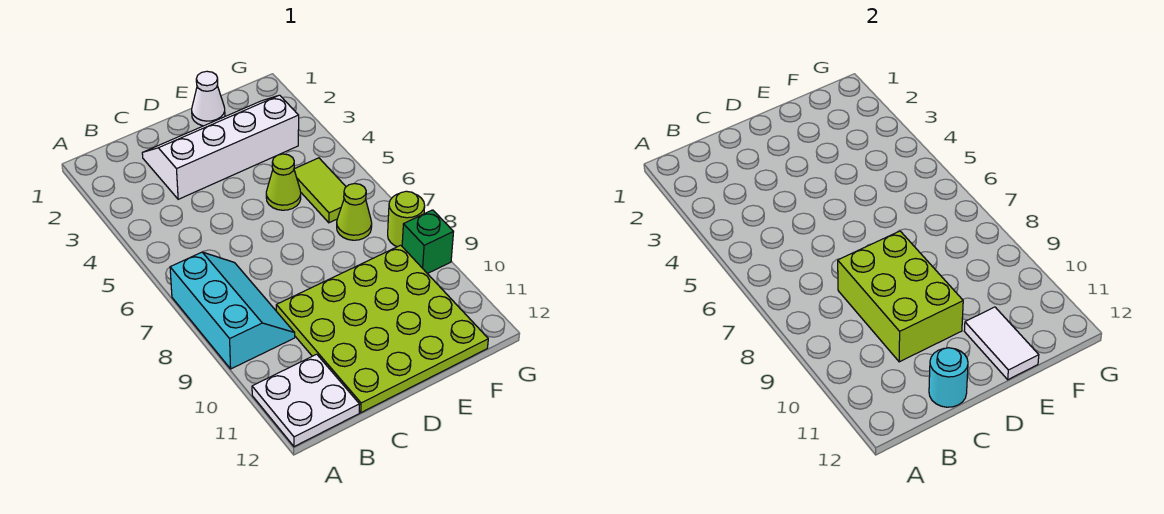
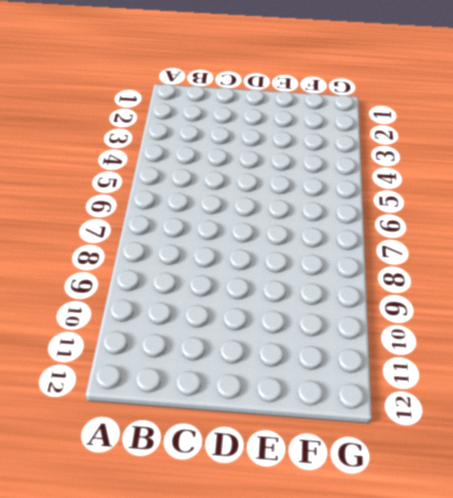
none -> cyan slope A7:B9 level 1 top A
none -> white plate A11:B12 level 1
none -> white slope C2:F3 level 1 top 3

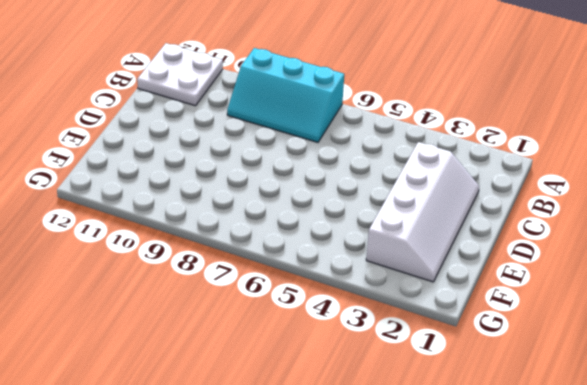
none -> lime plate C9:F12 level 1
none -> white cone E1 level 1
none -> lime cone E5 level 1

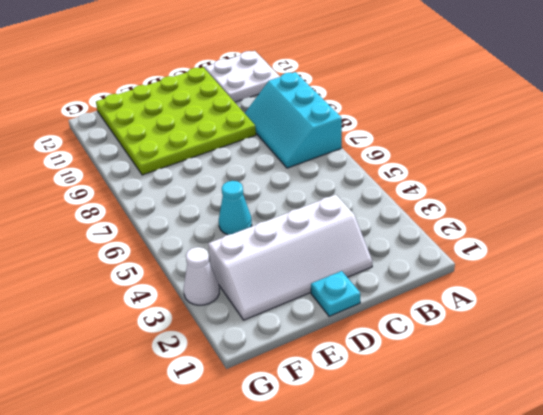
cyan plate D1 level 1 -> none
cyan cone E5 level 1 -> lime cone E5 level 1
white cone G3 level 1 -> white cone E1 level 1
none -> lime tile F5:F6 level 1
none -> lime cone F7 level 1
none -> lime round brick G8 level 1

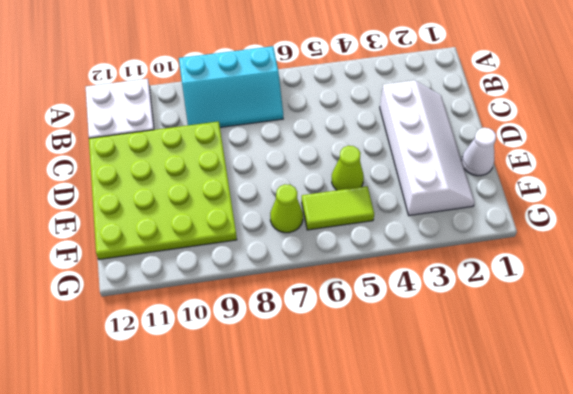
none -> lime round brick G8 level 1
none -> green brick G9 level 1
none -> lime brick C8:D10 level 2

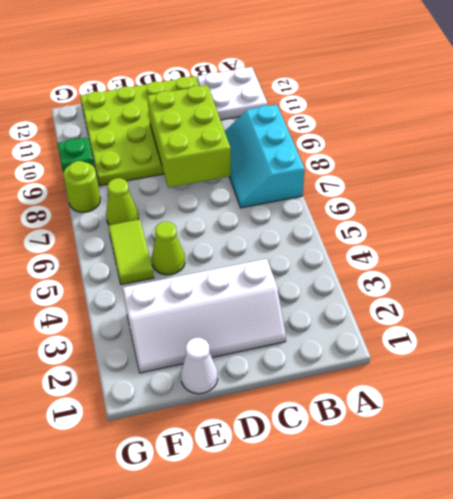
none -> cyan round brick C12 level 2
none -> white tile E11:E12 level 2

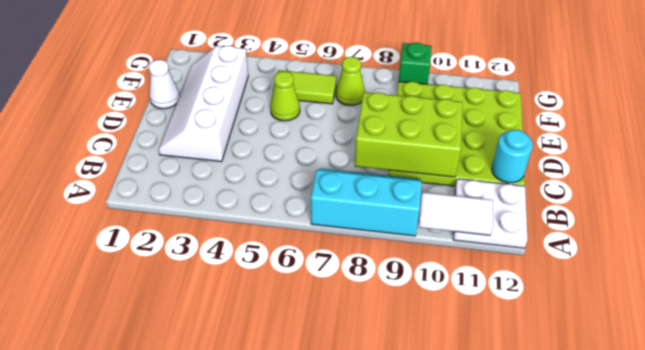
white tile A10:A11 level 2 -> white tile E11:E12 level 2
none -> lime round brick G8 level 1

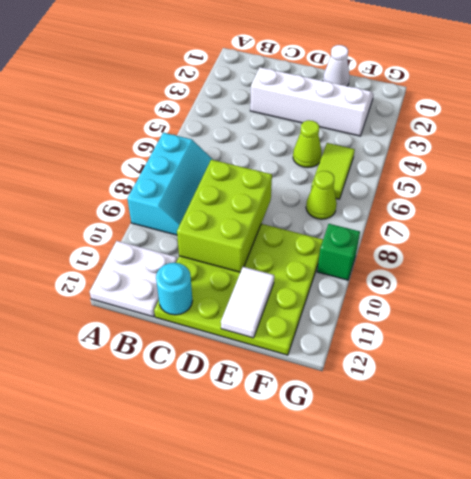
none -> lime round brick G8 level 1

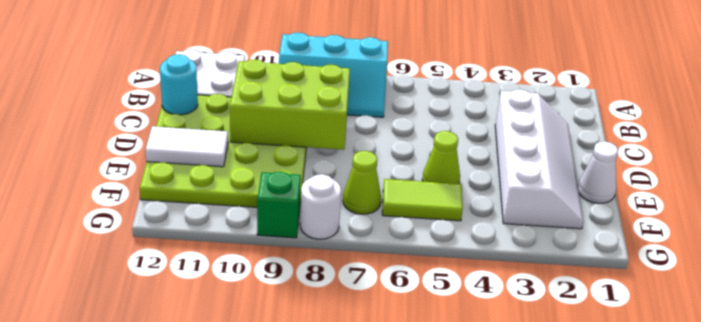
white round brick G8 level 1 -> lime round brick G8 level 1

